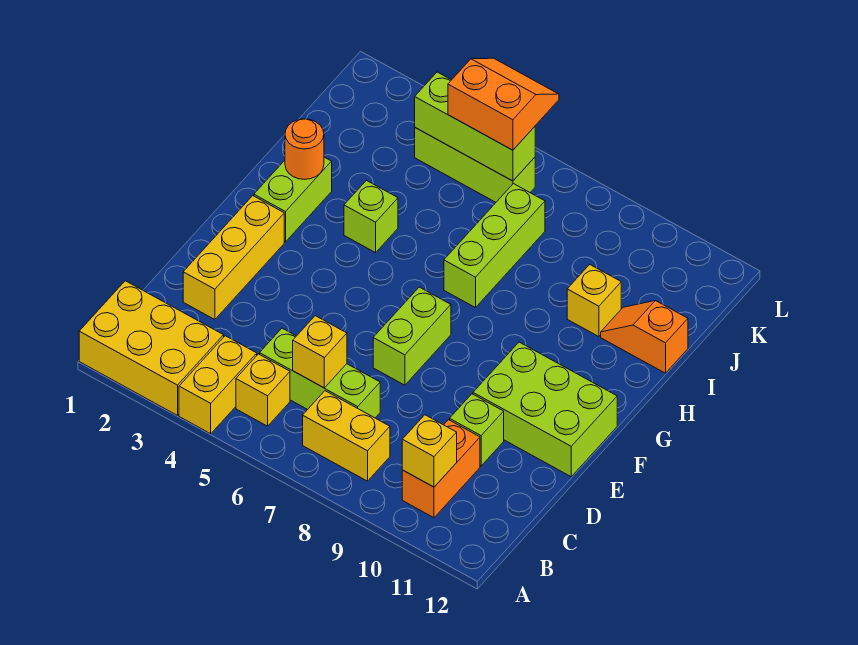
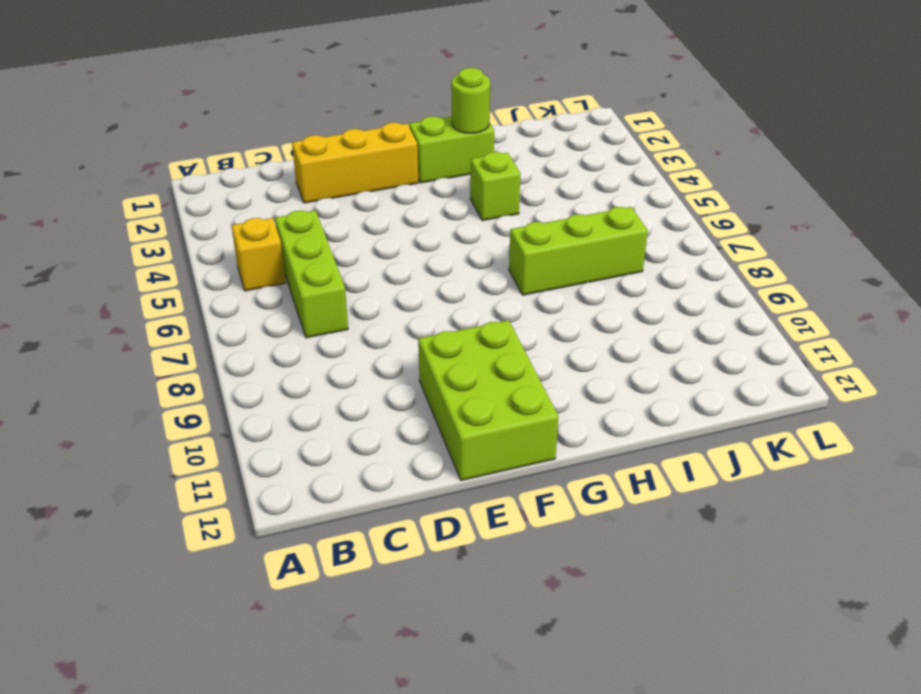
lime round brick H2 level 2 -> orange round brick H2 level 2
none -> yellow brick A1:B3 level 1
none -> yellow brick A4:B4 level 1
none -> yellow brick B7:B8 level 1

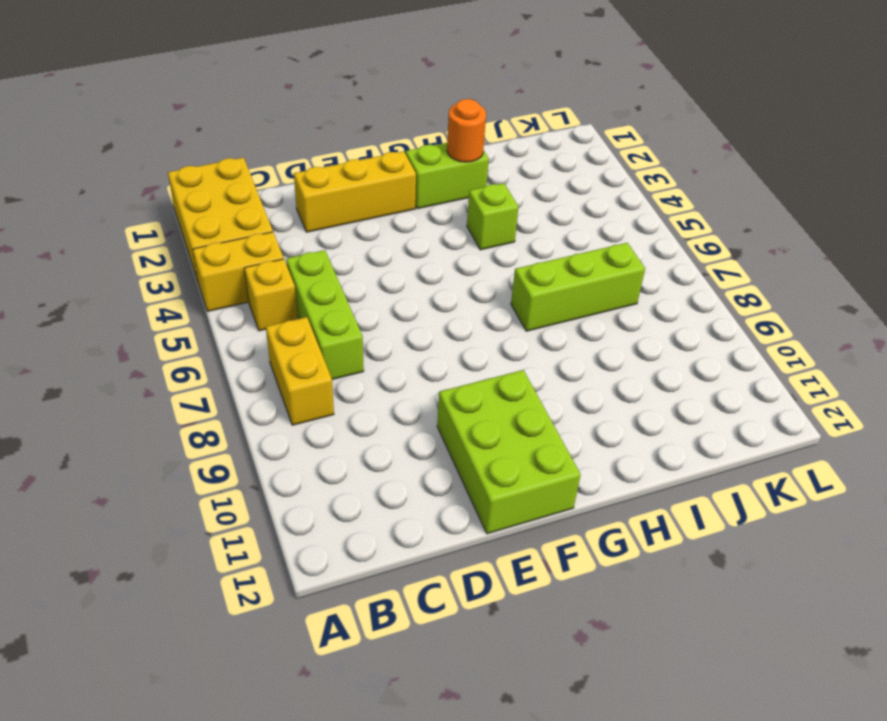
none -> orange brick B10:C10 level 1
none -> lime brick D10 level 1
none -> lime brick E7:F7 level 1

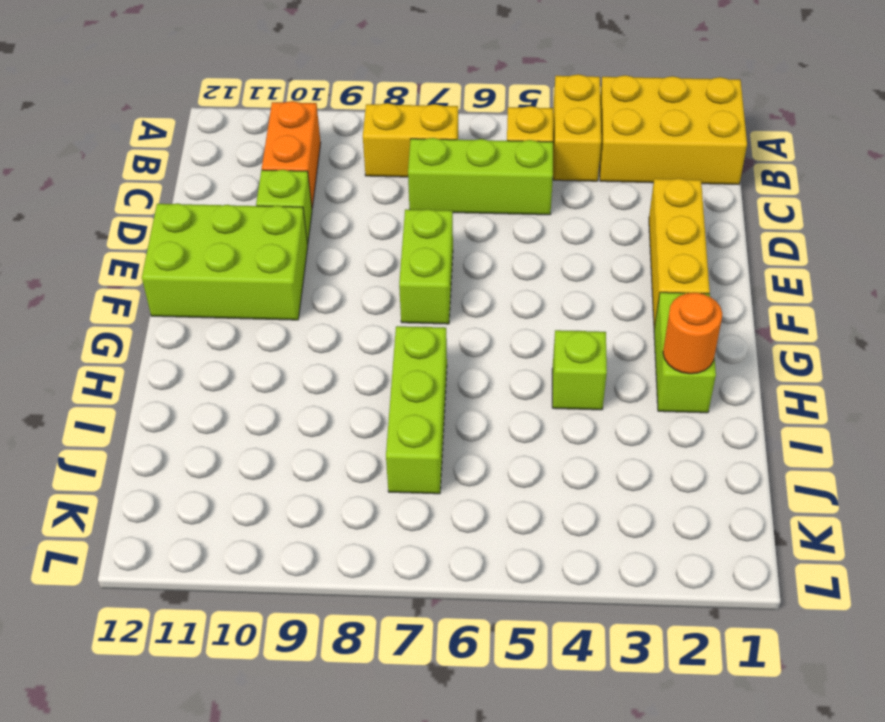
none -> yellow brick I10 level 1
none -> orange slope I11:I12 level 1 top 12
none -> lime brick K4:K6 level 1

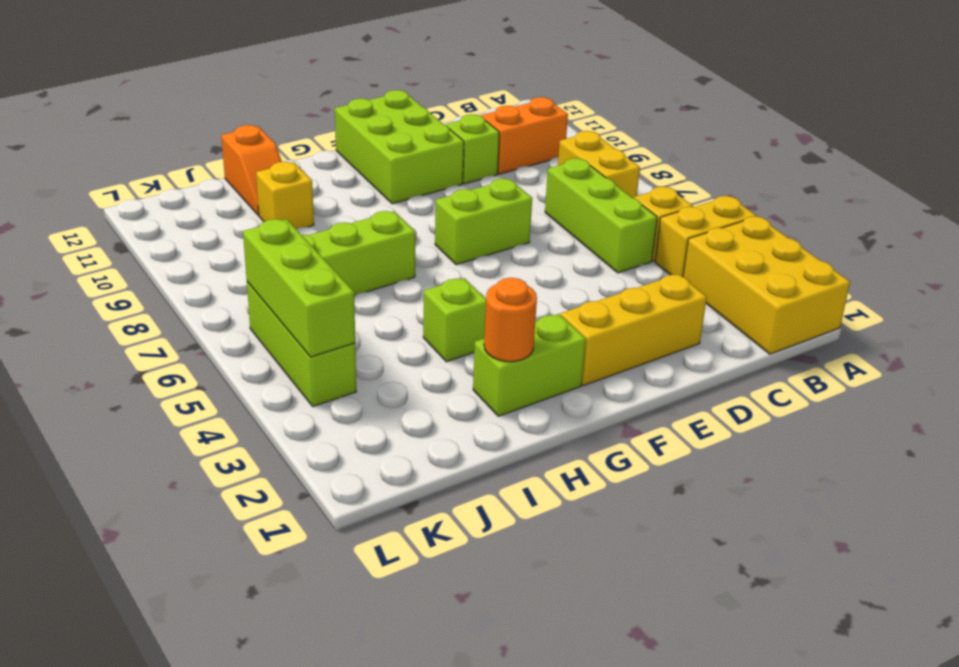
none -> yellow brick B10 level 2
none -> yellow brick C6 level 2
none -> orange slope K5:L6 level 3 top K

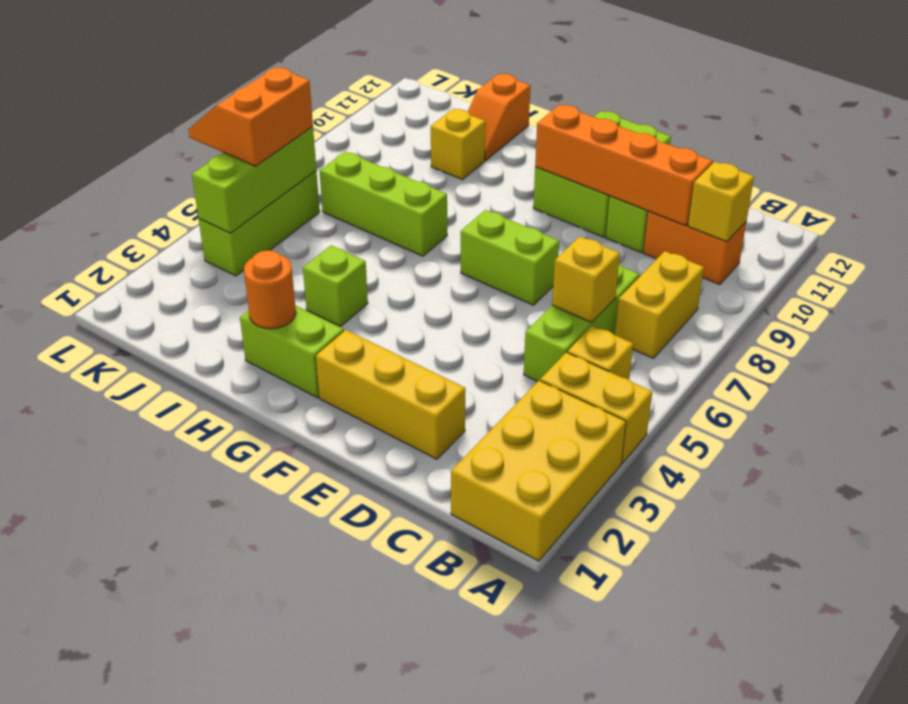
orange brick C10:F10 level 2 -> none

